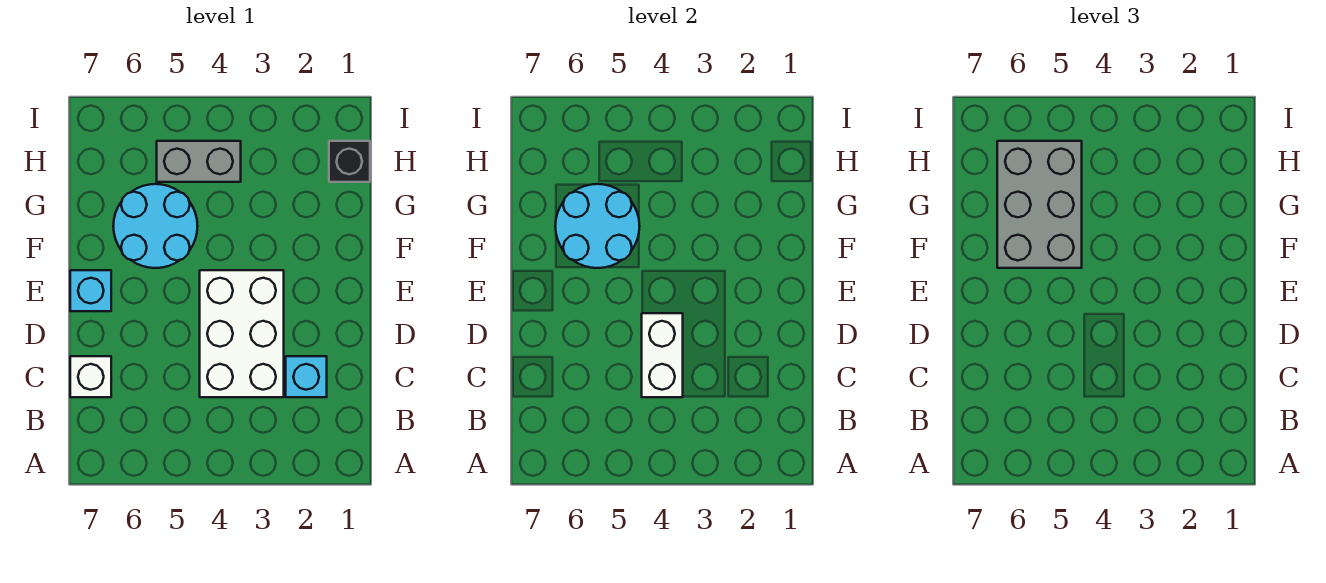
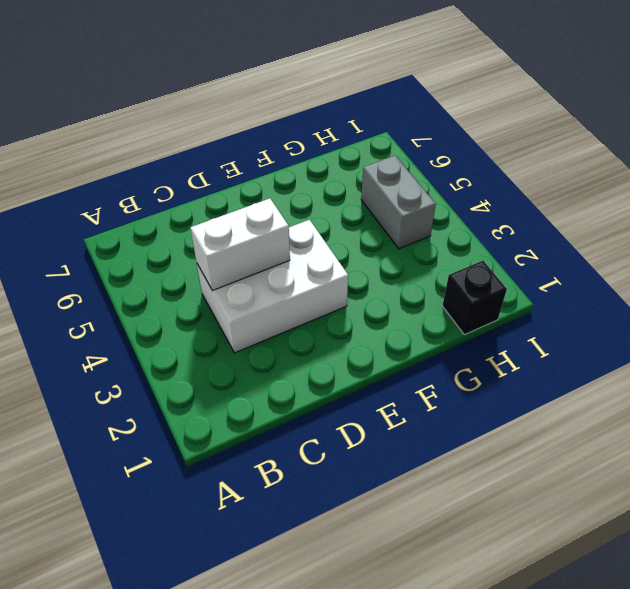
none -> cyan brick C2 level 1
none -> white brick C7 level 1

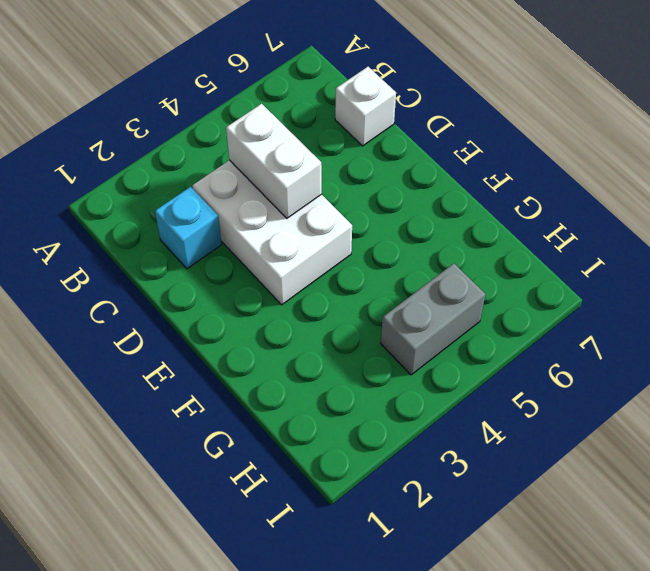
none -> cyan brick E7 level 1
none -> cyan round brick F5:G6 level 1

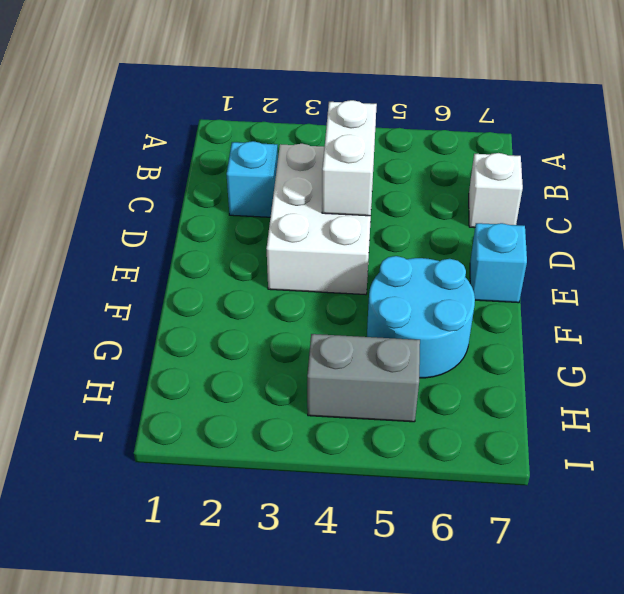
none -> black brick H1 level 1
none -> cyan round brick F5:G6 level 2

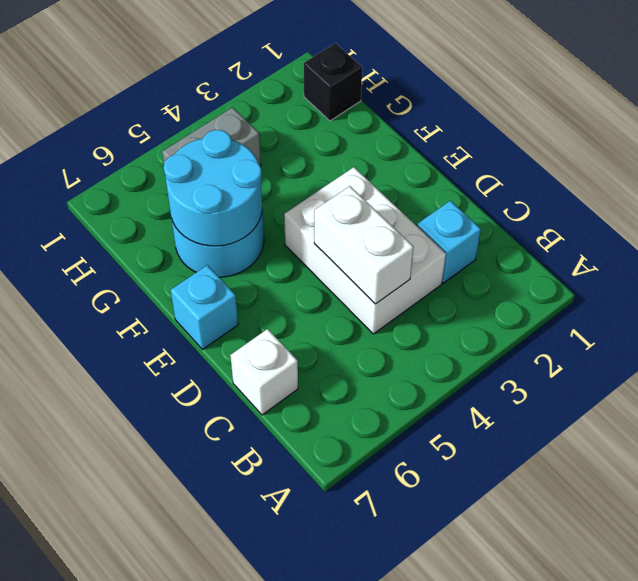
none -> grey brick F5:H6 level 3

